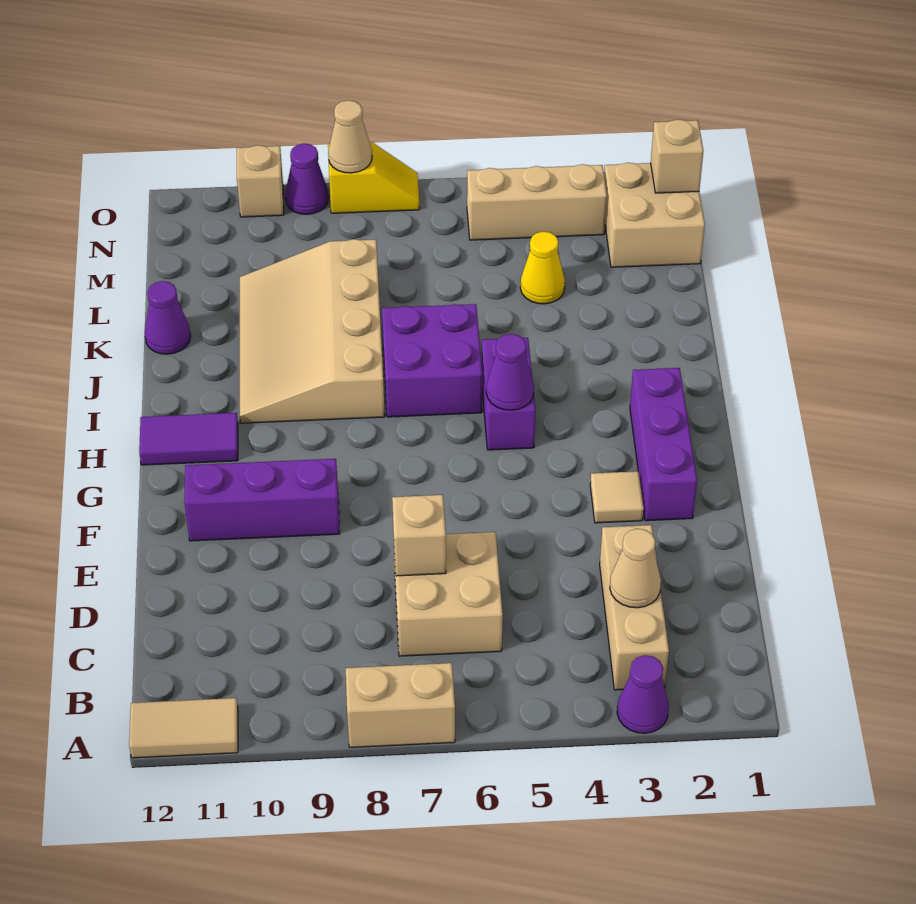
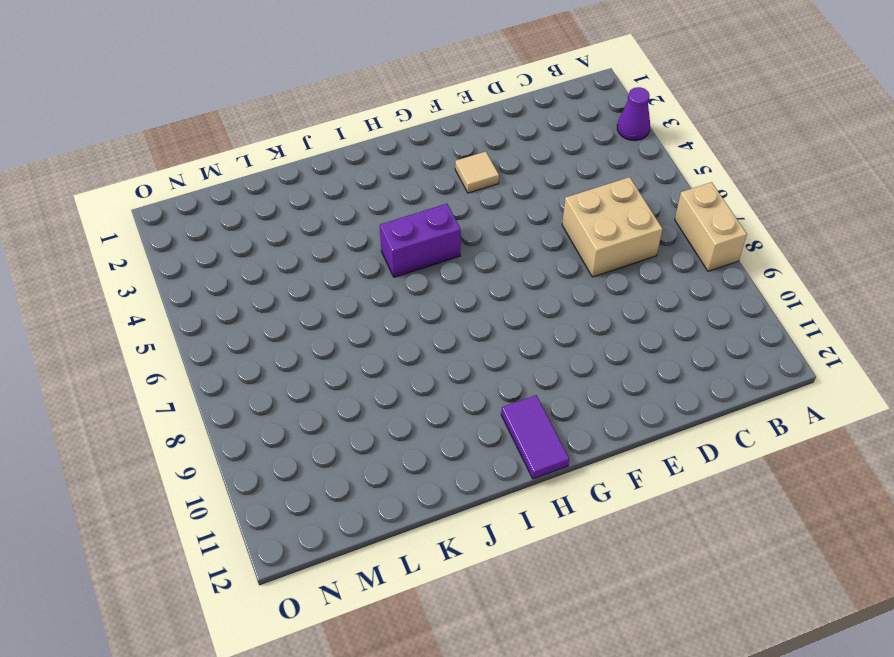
none -> tan tile A11:A12 level 1
none -> tan brick B3:D3 level 1
none -> purple brick F2:H2 level 1

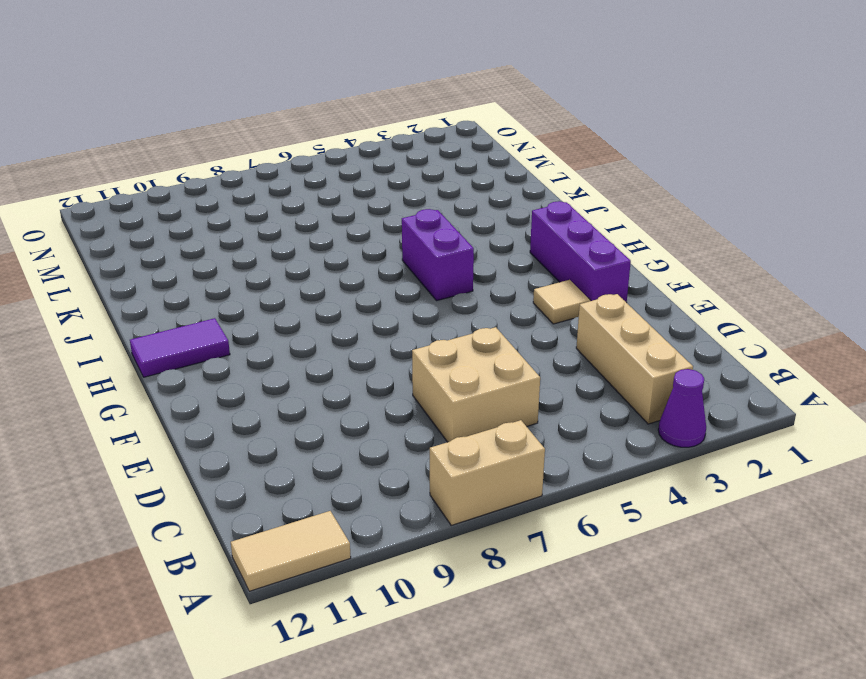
none -> purple brick F9:F11 level 1
none -> purple brick I6:J7 level 1
none -> tan slope I8:L10 level 1 top 8

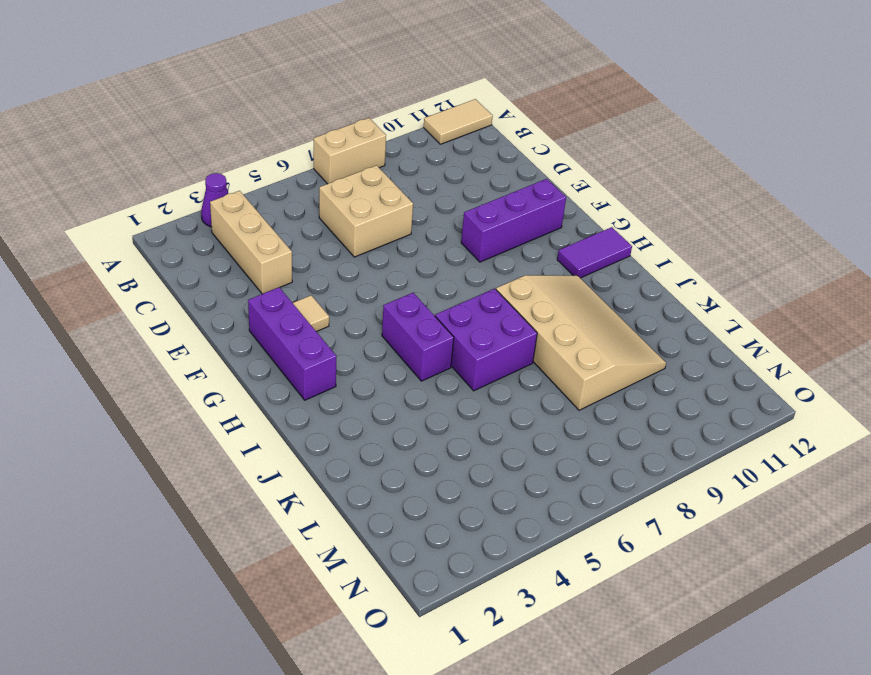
none -> purple cone K12 level 1
none -> yellow cone L4 level 1
none -> tan brick M1:N2 level 1

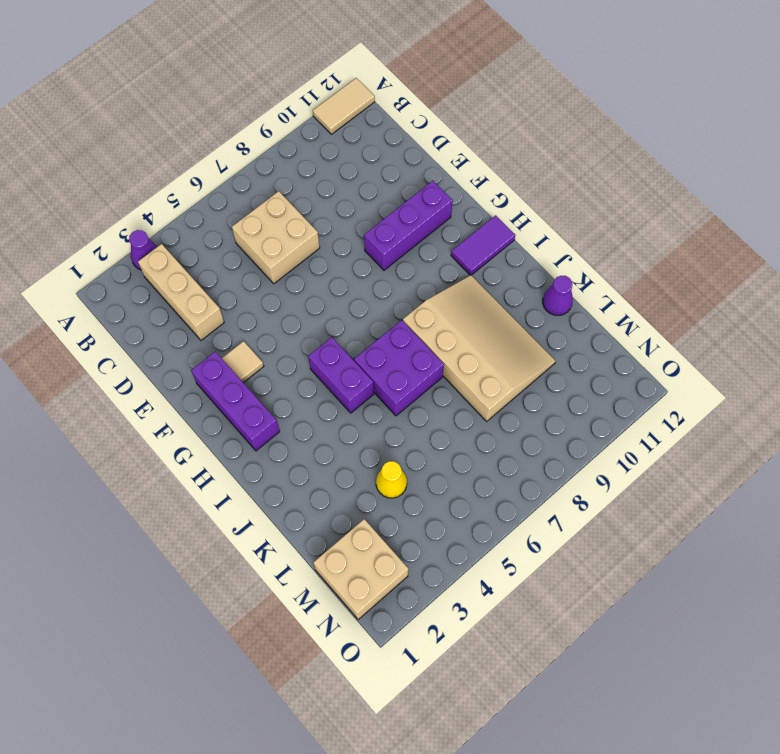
none -> tan brick A7:A8 level 1
none -> tan brick N3:N5 level 1
none -> yellow slope O7:O8 level 1 top 8

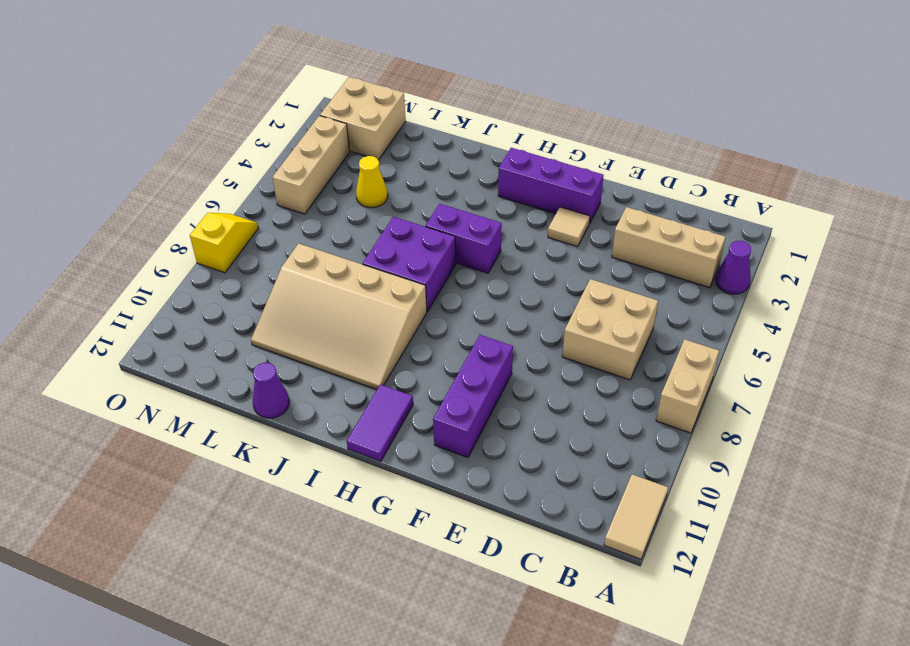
none -> purple cone O9 level 1
none -> tan brick O10 level 1
none -> tan cone C3 level 2

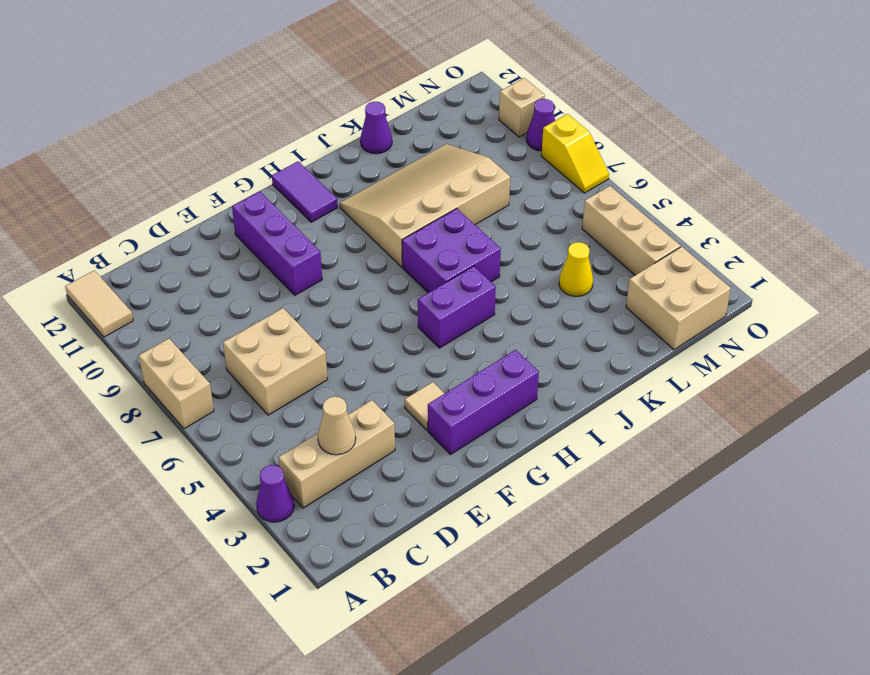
none -> tan brick D7 level 2
none -> purple cone H5 level 2
none -> tan brick N1 level 2

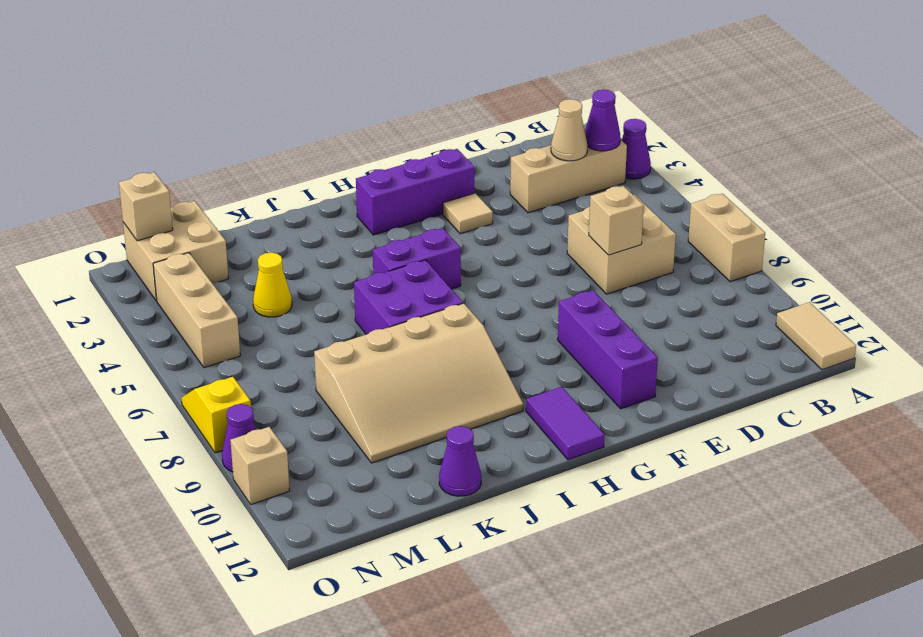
purple cone B3 level 2 -> purple cone H5 level 2
none -> tan cone O8 level 2

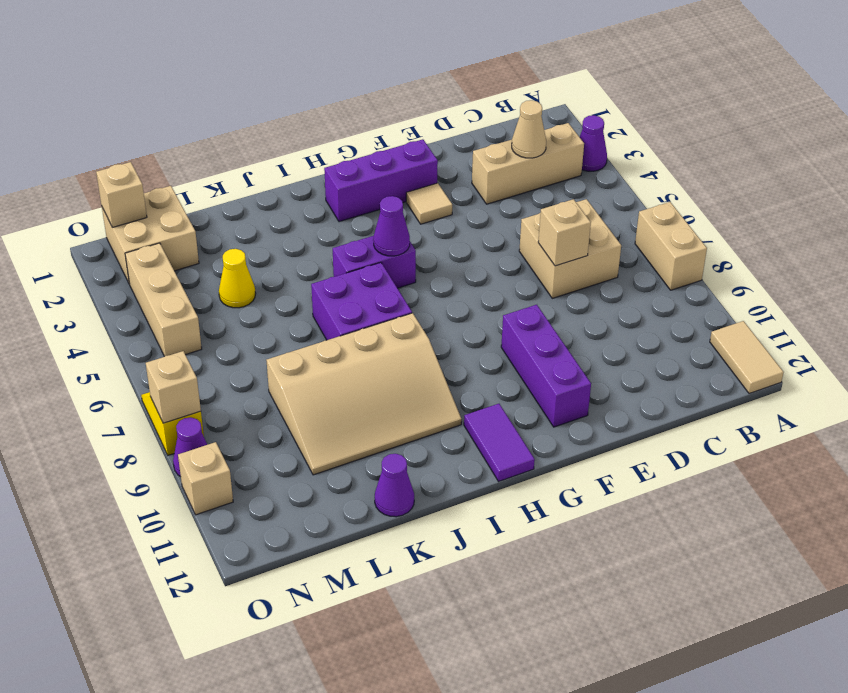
tan brick O8 level 2 -> tan cone O8 level 2

